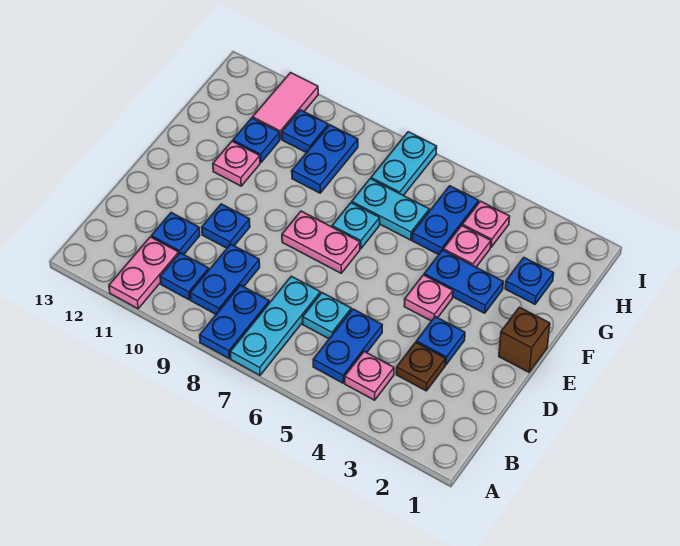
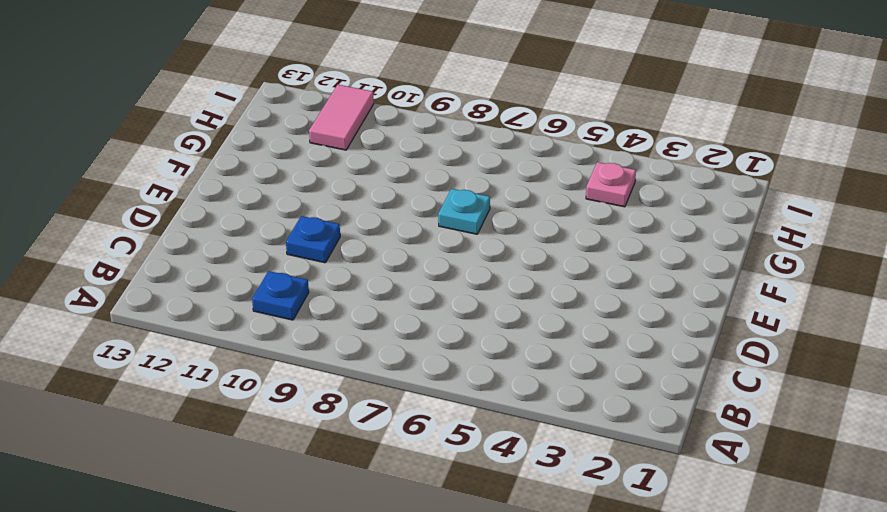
none -> cyan plate A7:C7 level 1
none -> blue plate A8:B8 level 1
none -> pink plate A11:B11 level 1

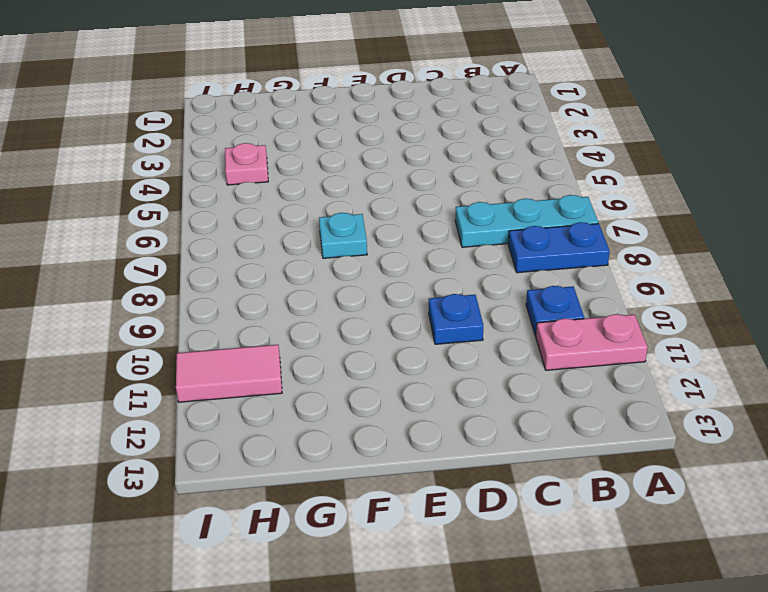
none -> pink plate B4 level 1
none -> blue plate B5:C5 level 1
none -> blue plate B9:C9 level 1

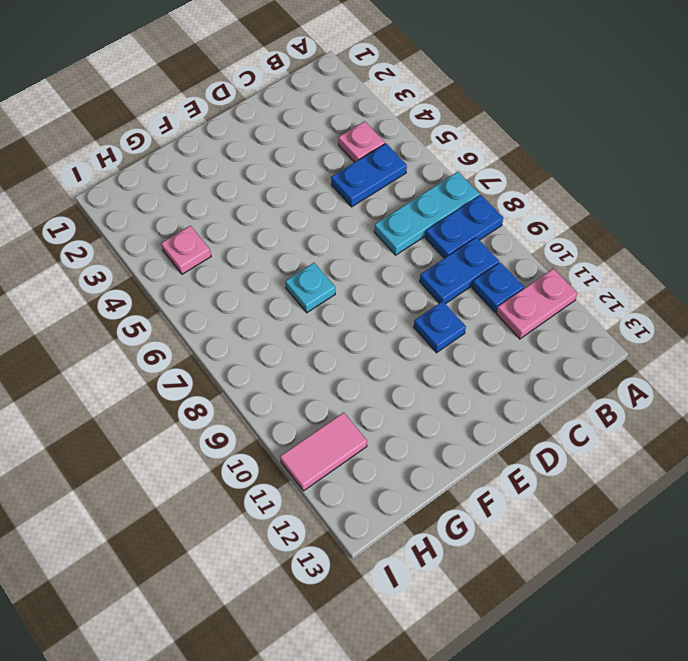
none -> brown plate C3 level 1
none -> cyan plate C6 level 1
none -> blue plate C11 level 1

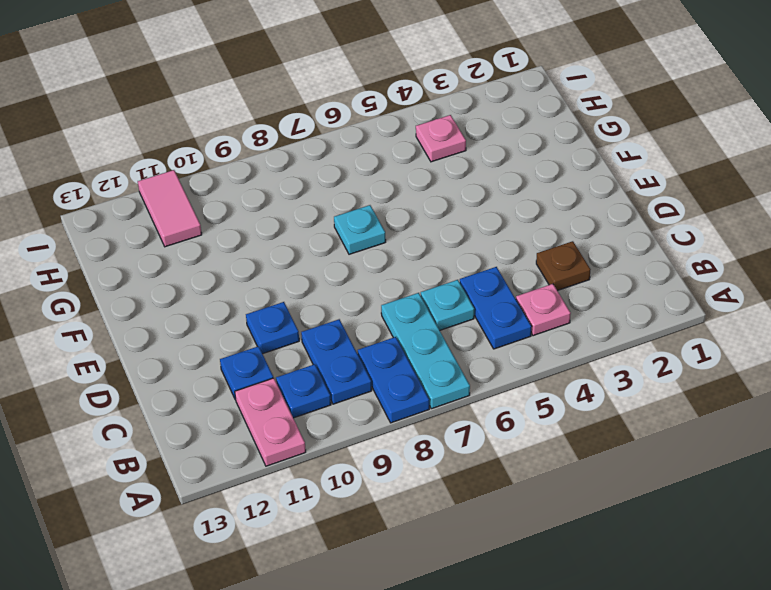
none -> blue plate D3 level 1
none -> brown brick E1 level 1
none -> pink plate E4 level 1

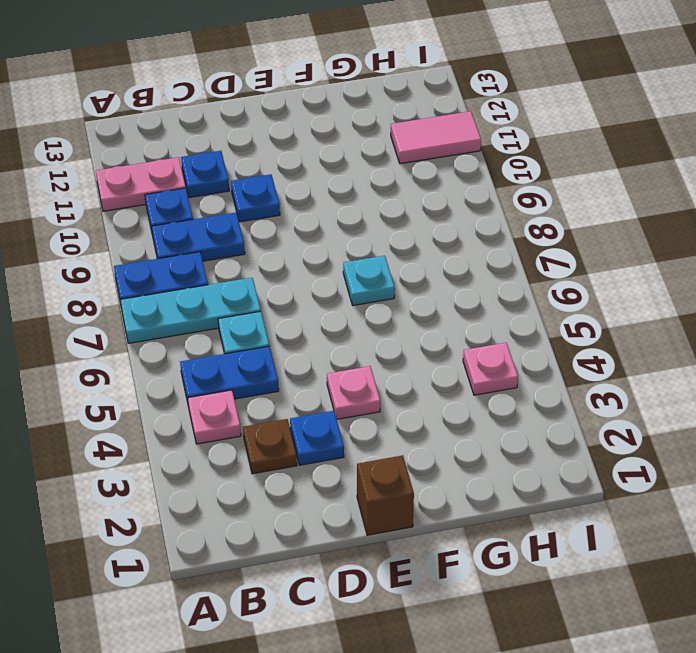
none -> pink plate E7:E8 level 1
none -> blue plate F3:F4 level 1
none -> pink plate F11 level 1

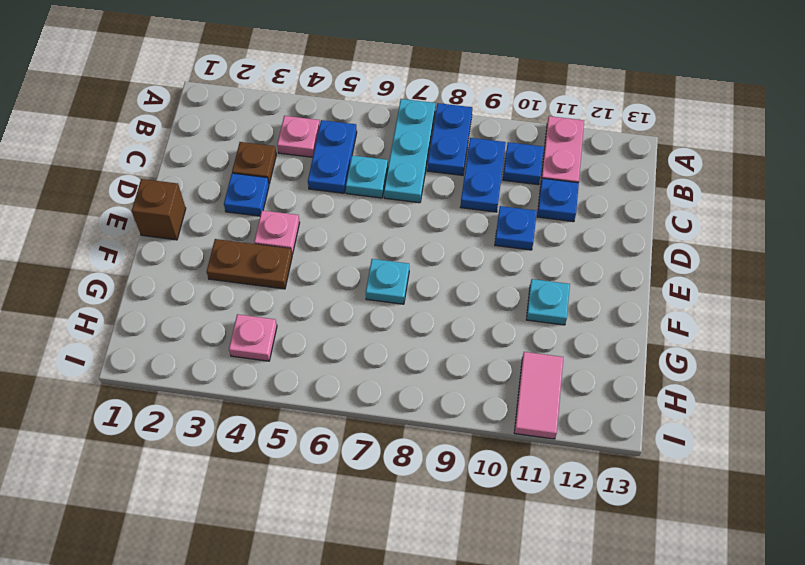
brown plate F3:F4 level 1 -> blue plate F3:F4 level 1
cyan plate F11 level 1 -> pink plate F11 level 1
none -> pink plate E7:E8 level 1
none -> blue plate G2 level 1
none -> pink plate G4 level 1

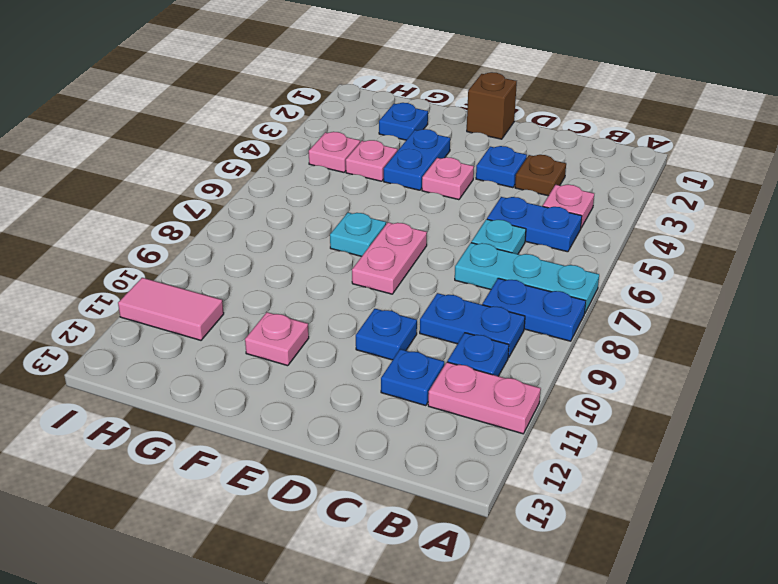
none -> blue plate G5:H5 level 1
none -> cyan plate G6:G7 level 1
none -> blue plate G9:H9 level 1

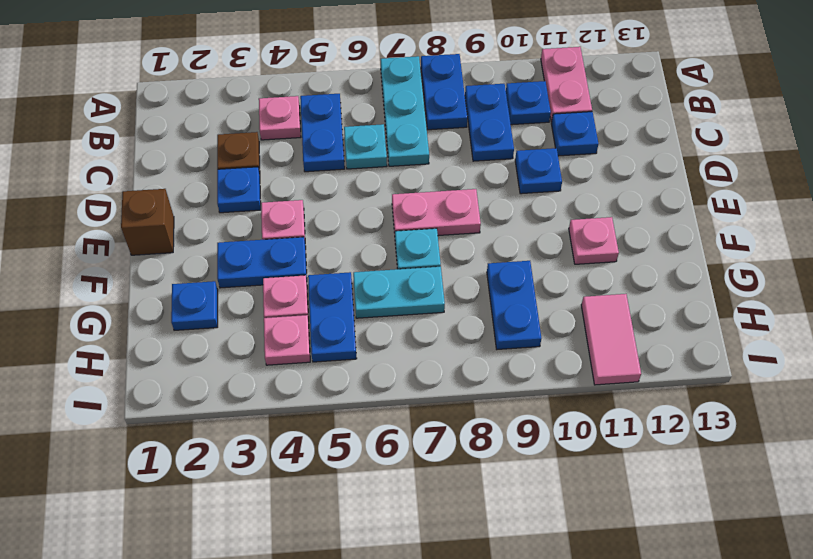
none -> blue plate G11 level 1
none -> cyan plate H7:I7 level 1
none -> blue plate H10 level 1

